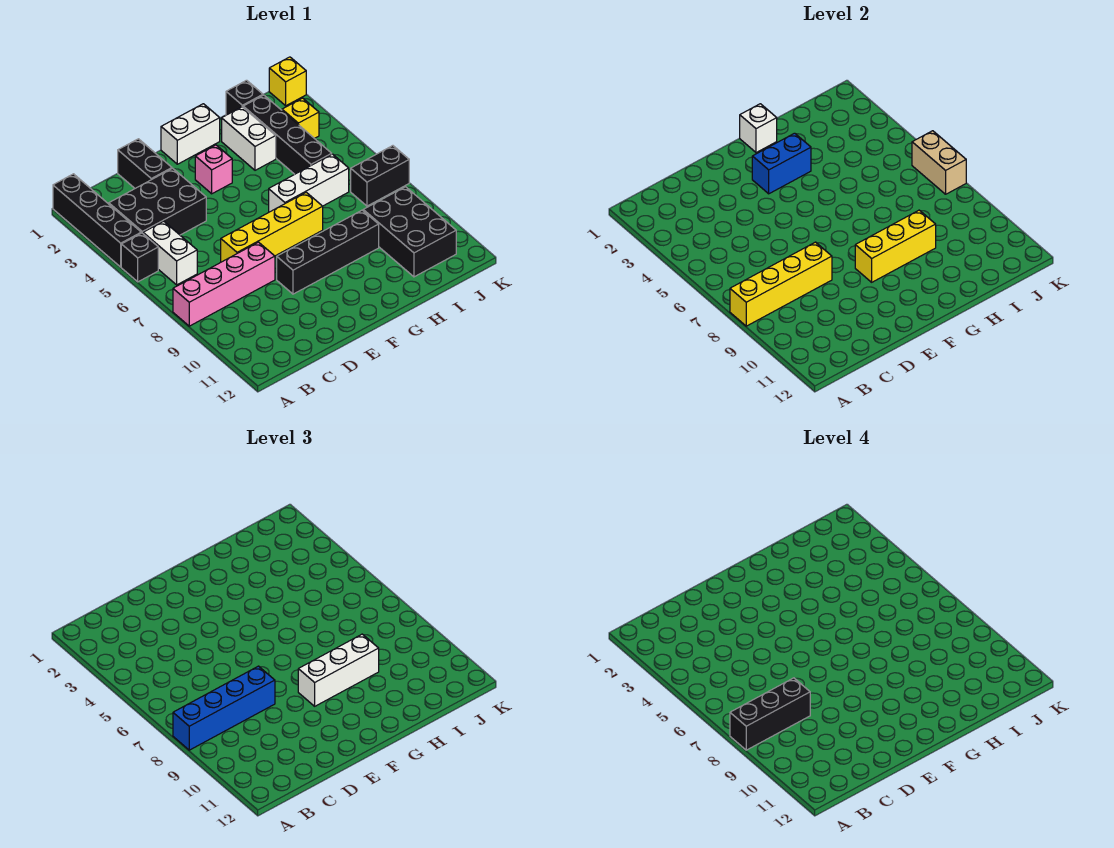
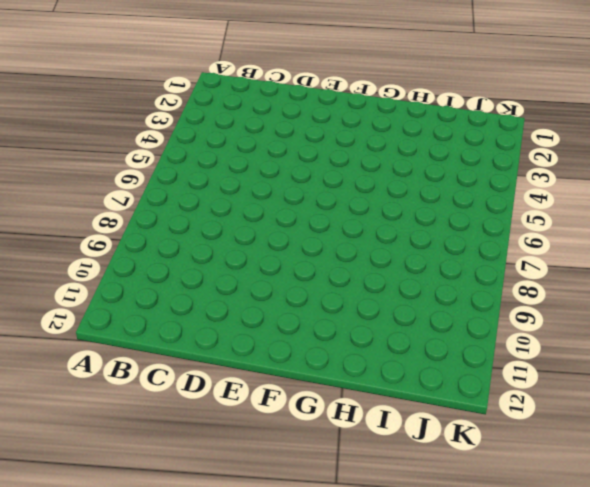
none -> black brick A1:A4 level 1
none -> black brick A5 level 1
none -> pink brick A8:D8 level 1

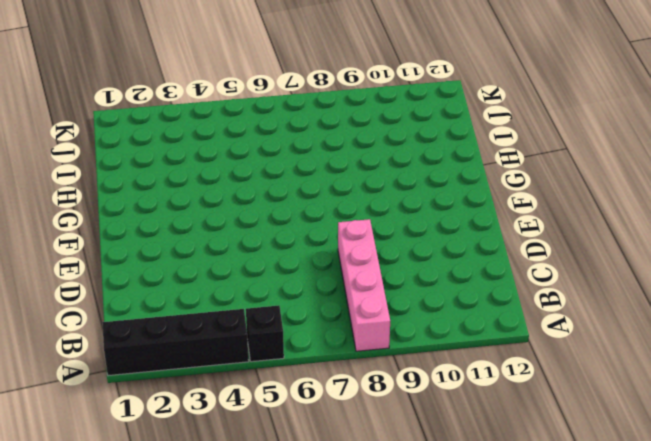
none -> black brick B3:D4 level 1
none -> white brick B5:B6 level 1
none -> black brick D1:D2 level 1

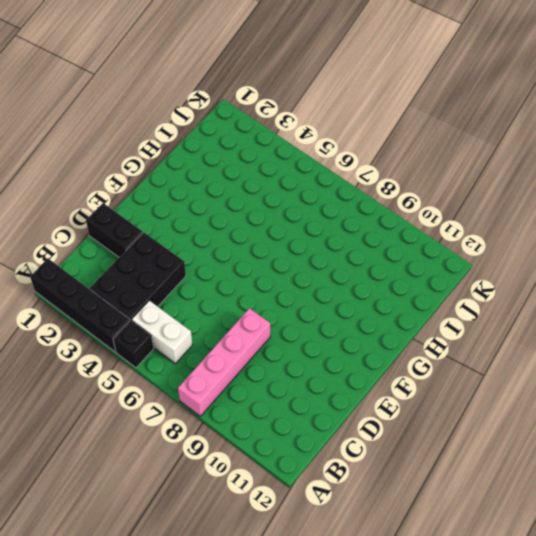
none -> yellow brick D7:G7 level 1
none -> black brick E9:H9 level 1
none -> white brick F1:G1 level 1

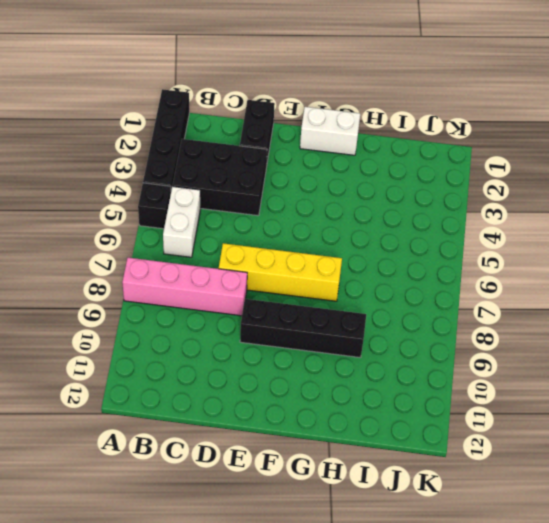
none -> pink brick F3 level 1
none -> white brick G6:I6 level 1
none -> white brick H2:H3 level 1

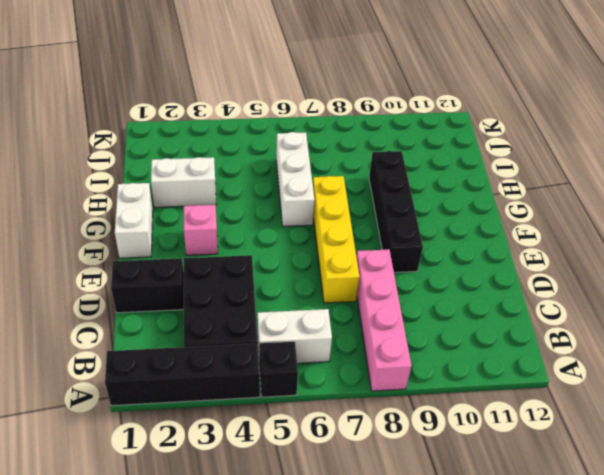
none -> black brick I1 level 1
none -> black brick I2:I5 level 1
none -> black brick I9:J11 level 1

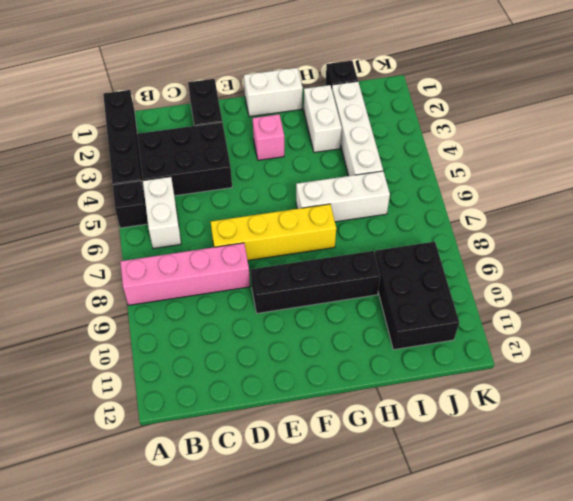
white brick I2:I5 level 1 -> black brick I2:I5 level 1
none -> yellow brick J3 level 1
none -> black brick J7:K7 level 1
none -> yellow brick K1 level 1

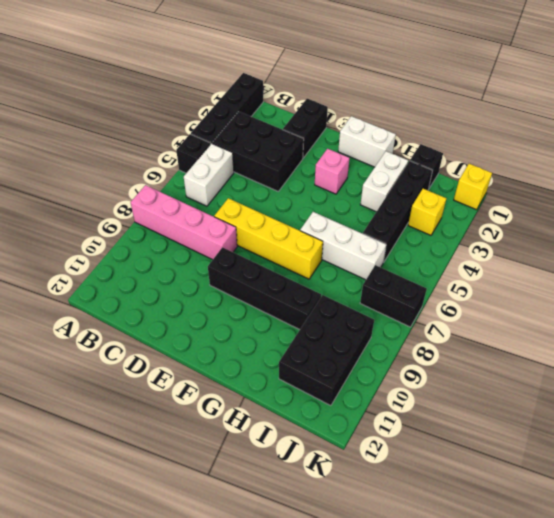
none -> yellow brick A8:D8 level 2
none -> blue brick F3:G3 level 2
none -> yellow brick F9:H9 level 2

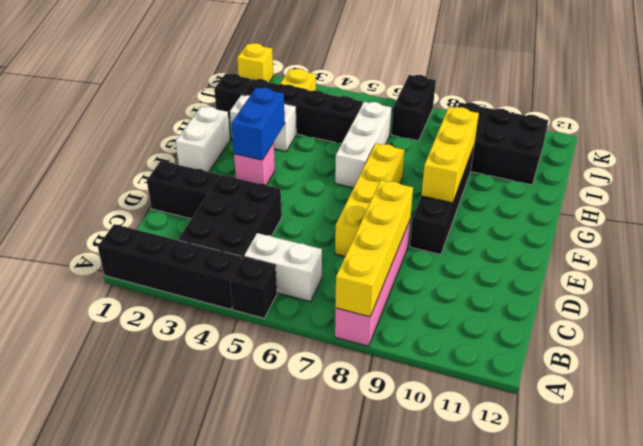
none -> white brick G1 level 2
none -> tan brick K6:K7 level 2
none -> blue brick A8:D8 level 3

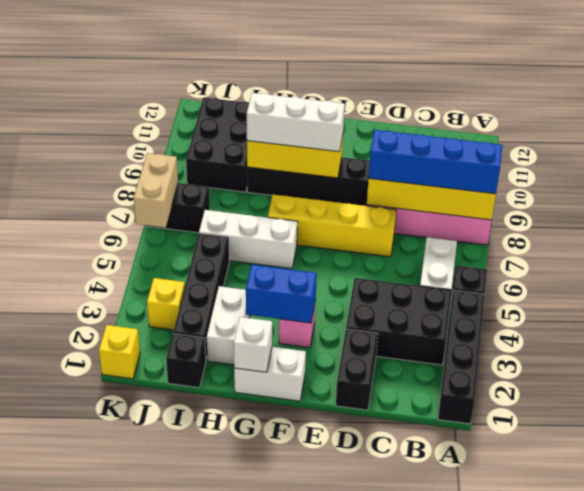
none -> black brick A8:C8 level 4

